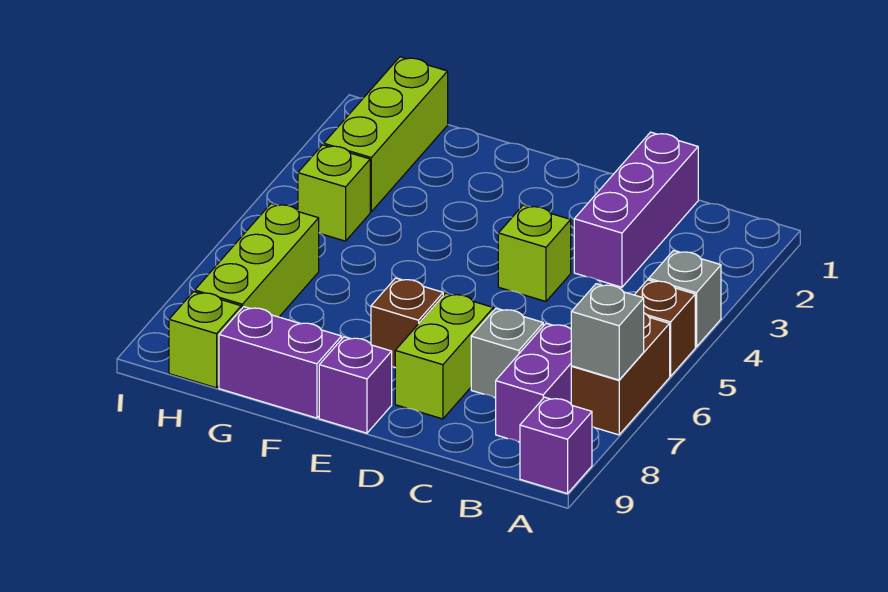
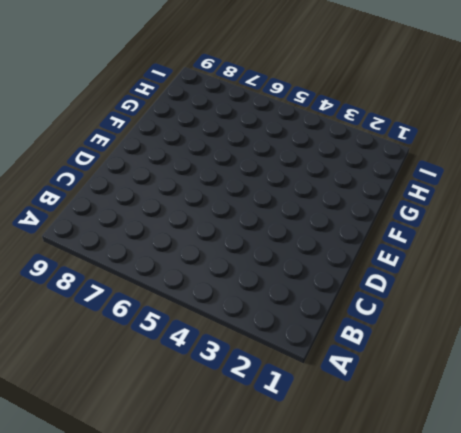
none -> grey brick A4 level 1
none -> brown brick A5 level 1
none -> brown brick A6:A7 level 1

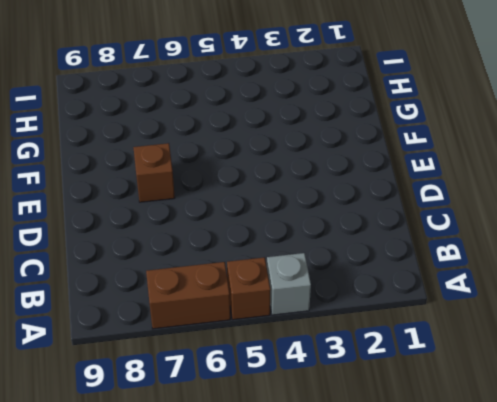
none -> purple brick A9 level 1
none -> purple brick B7:B8 level 1
none -> purple brick C1:C3 level 1

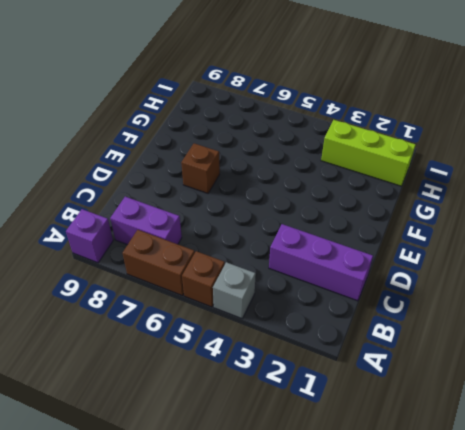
none -> grey brick C7 level 1
none -> lime brick D4 level 1
none -> lime brick D7:D8 level 1

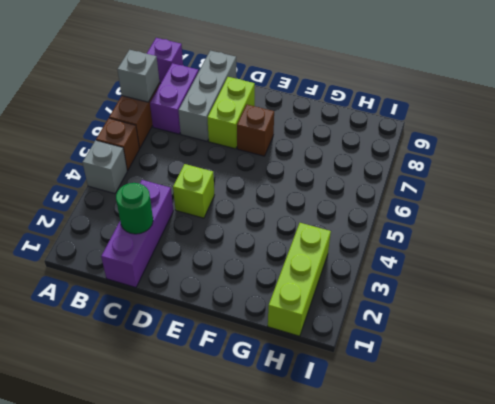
green round brick C2 level 2 -> none
grey brick C7:C9 level 1 -> grey brick C7 level 1
none -> purple brick E9 level 1
none -> purple brick F9:G9 level 1
none -> lime brick H4 level 1

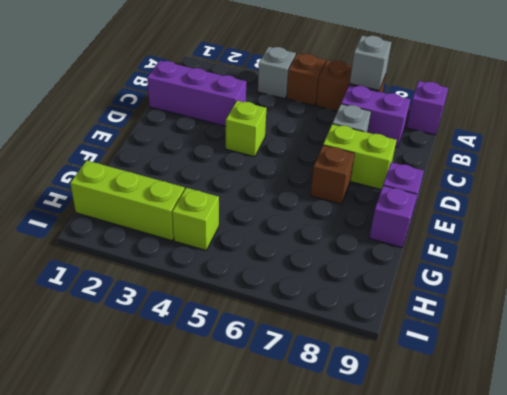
purple brick F9 level 1 -> purple brick F9:G9 level 1
none -> lime brick H6:H8 level 1
none -> lime brick H9 level 1

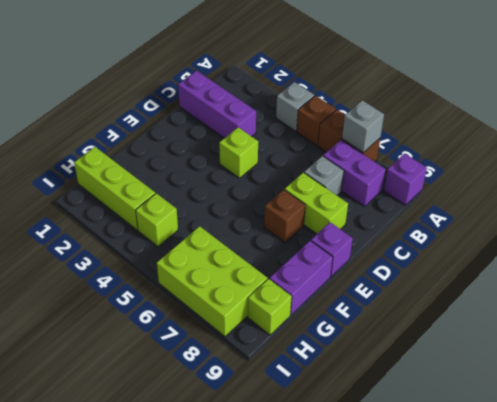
lime brick H6:I8 level 1 -> lime brick H6:H8 level 1

